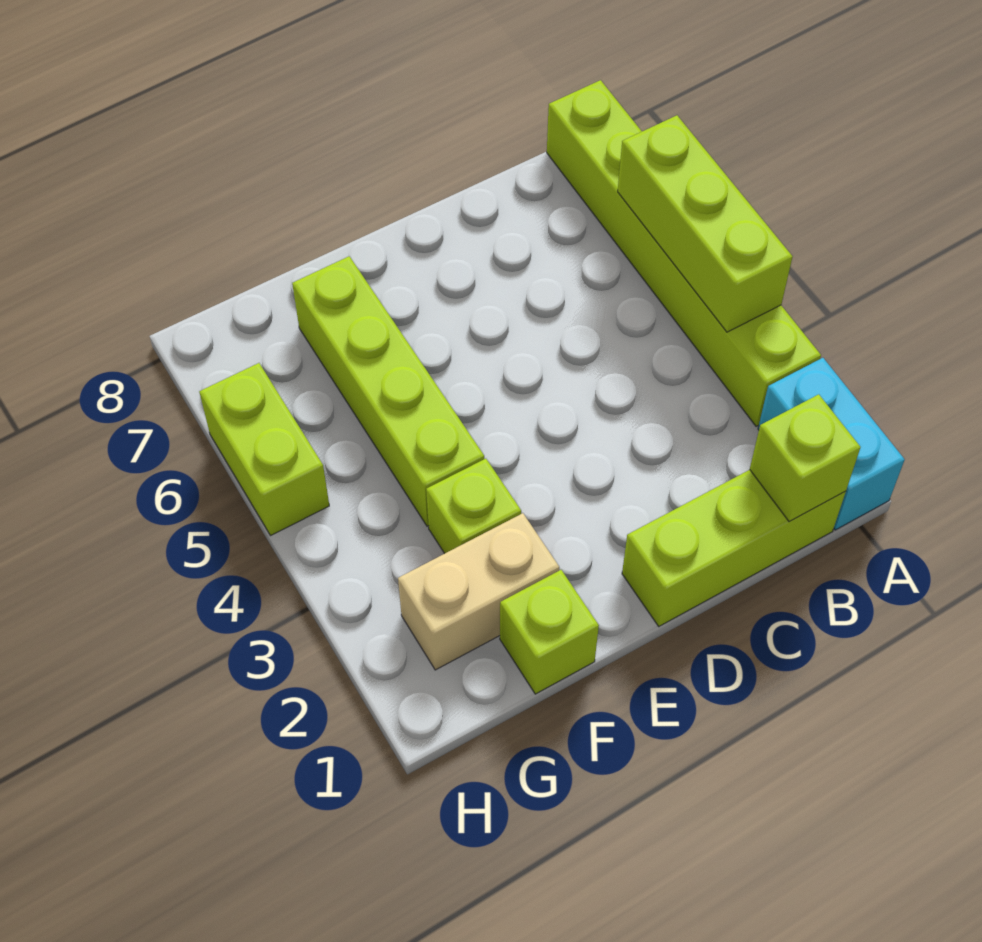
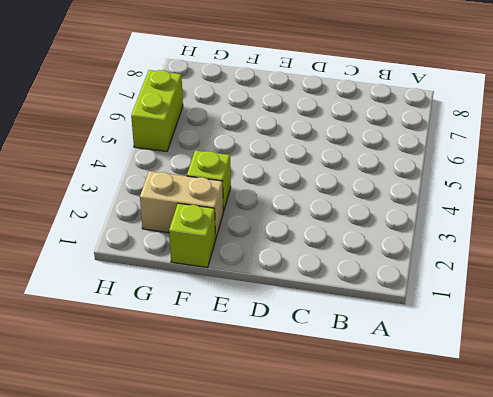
none -> cyan brick A1:A2 level 1
none -> lime brick A3:A8 level 1

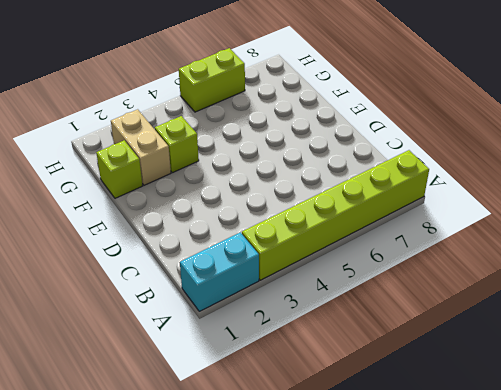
none -> lime brick B1:D1 level 1
none -> lime brick F4:F7 level 1

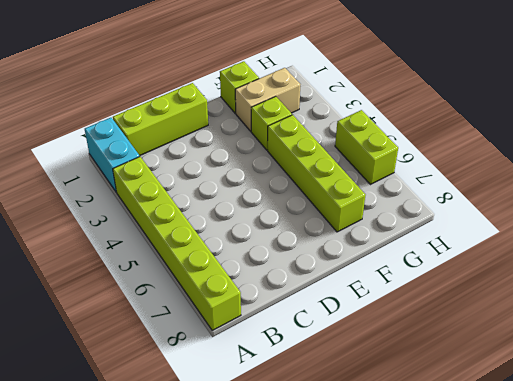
none -> lime brick A4:A6 level 2
none -> lime brick B1 level 2

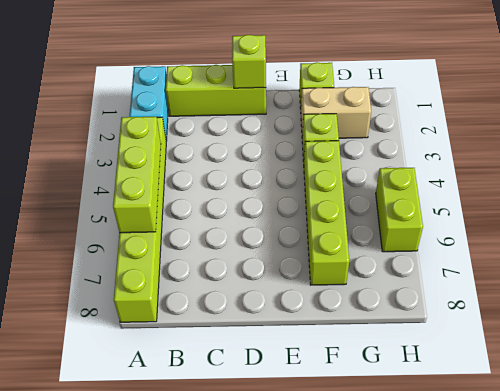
lime brick D1 level 2 -> lime brick B1 level 2

